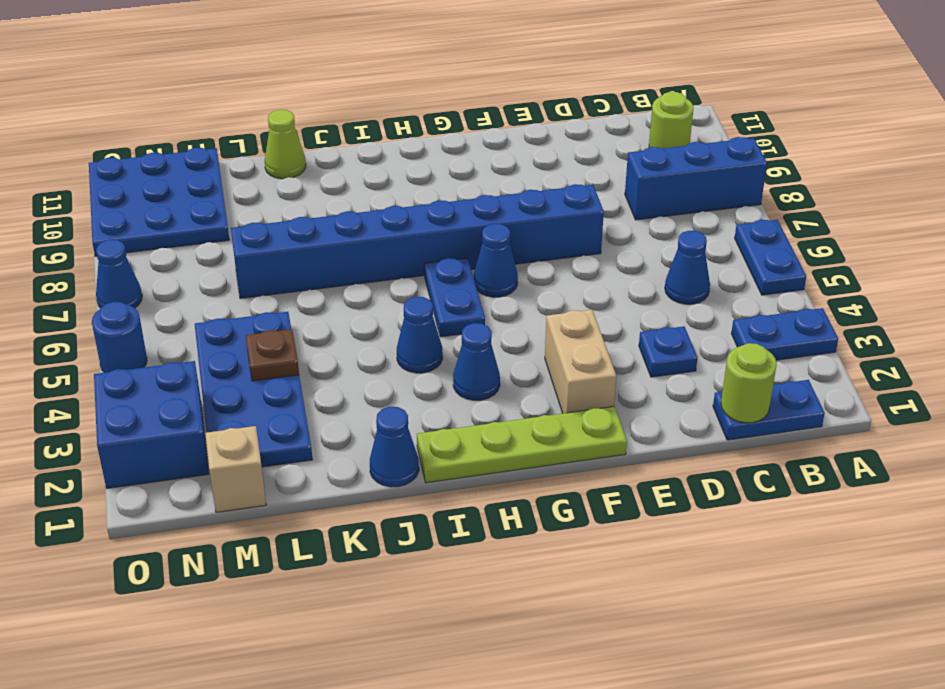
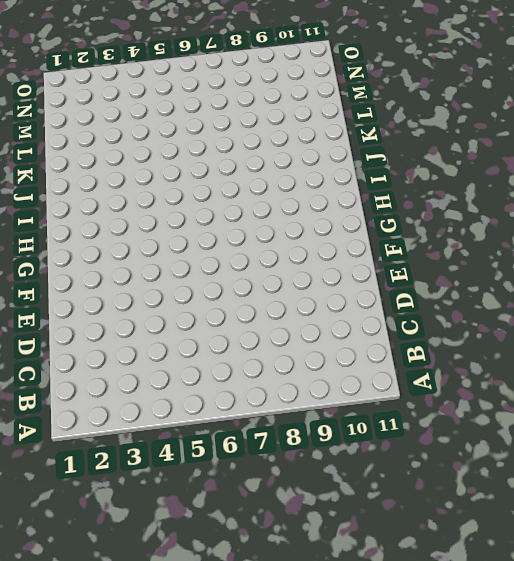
none -> blue plate A3:B3 level 1
none -> blue plate A5:A6 level 1
none -> blue brick A8:C8 level 1

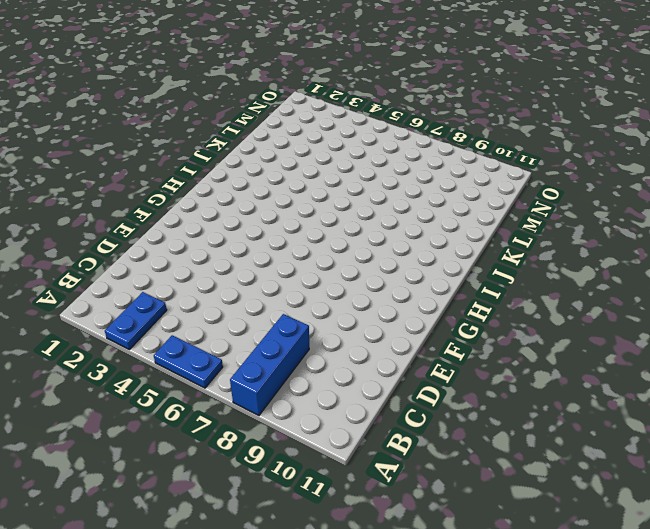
none -> blue plate B1:C1 level 1
none -> lime round brick B10 level 1
none -> blue cone C5 level 1

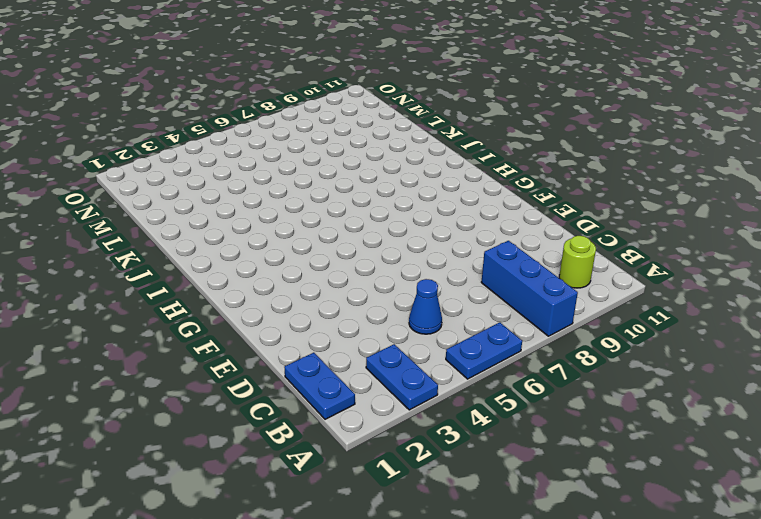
none -> blue plate D3 level 1
none -> blue brick E7:L7 level 1
none -> lime plate F1:I1 level 1

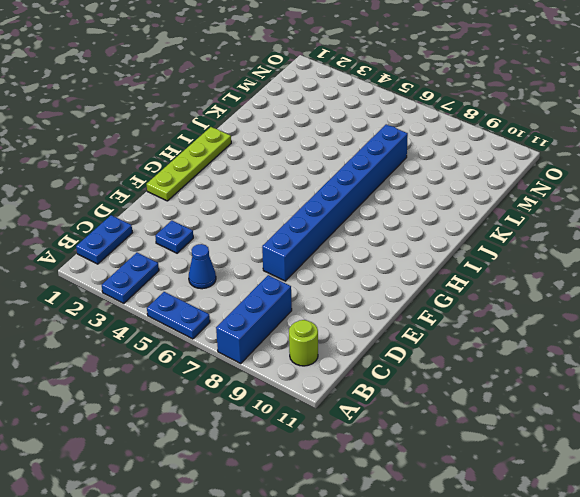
none -> tan brick F2:F3 level 1
none -> blue cone G6 level 1
none -> blue cone H3 level 1

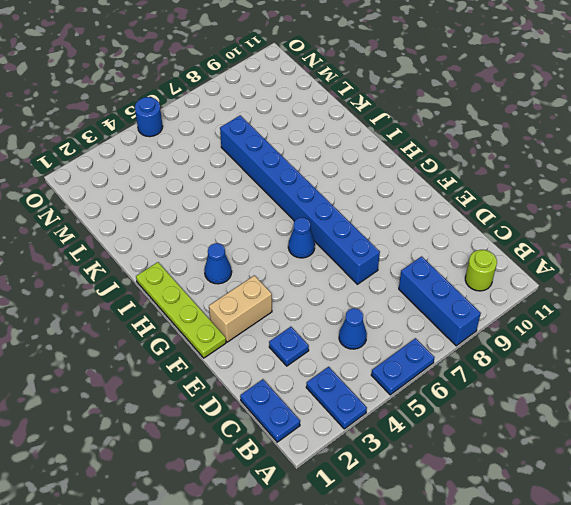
none -> blue plate H5:H6 level 1
none -> blue cone I4 level 1
none -> blue cone J1 level 1

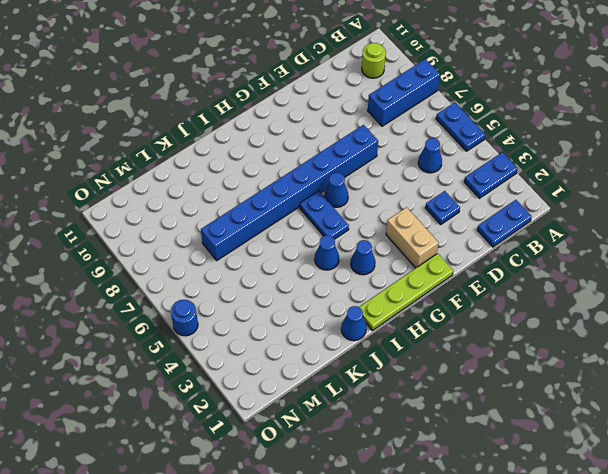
none -> lime cone K11 level 1
none -> blue plate L2:M5 level 1
none -> tan brick M1 level 1

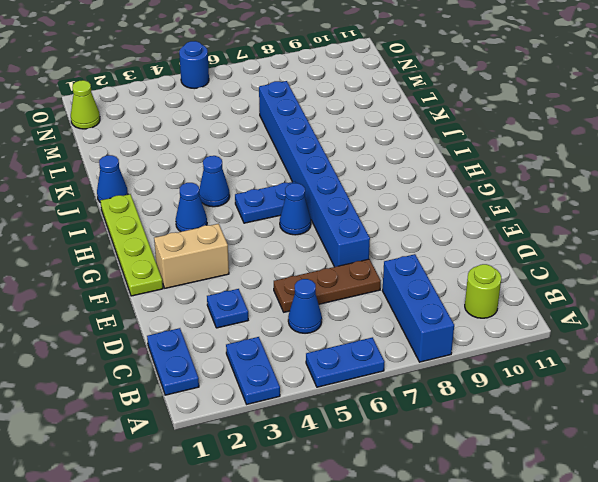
brown plate D5:D7 level 1 -> none
lime cone N1 level 1 -> lime cone K11 level 1
none -> blue plate L2:M5 level 1
none -> tan brick M1 level 1
none -> blue plate M9:O11 level 1

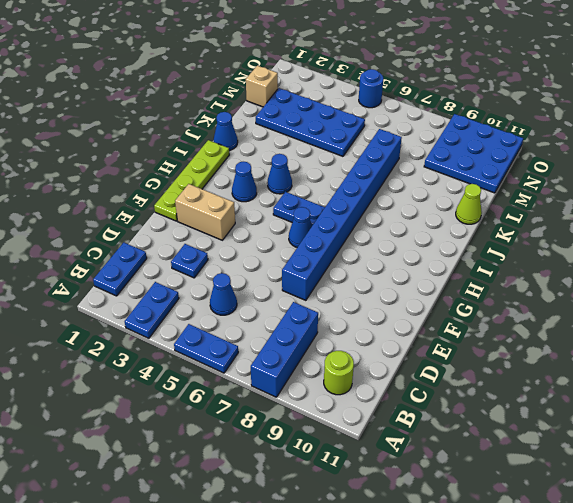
none -> blue brick N2:O3 level 1
none -> blue cone O7 level 1
none -> lime round brick C1 level 2

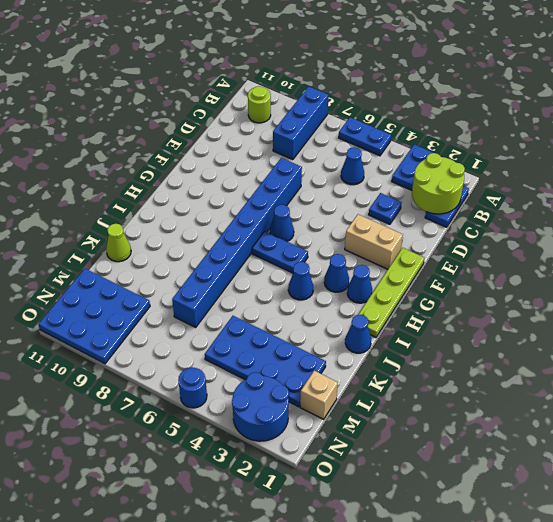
lime round brick B1:C2 level 2 -> lime round brick C1 level 2
blue cone H2 level 1 -> blue cone O7 level 1
blue round brick N2:O3 level 1 -> blue brick N2:O3 level 1
none -> brown plate L4 level 2

